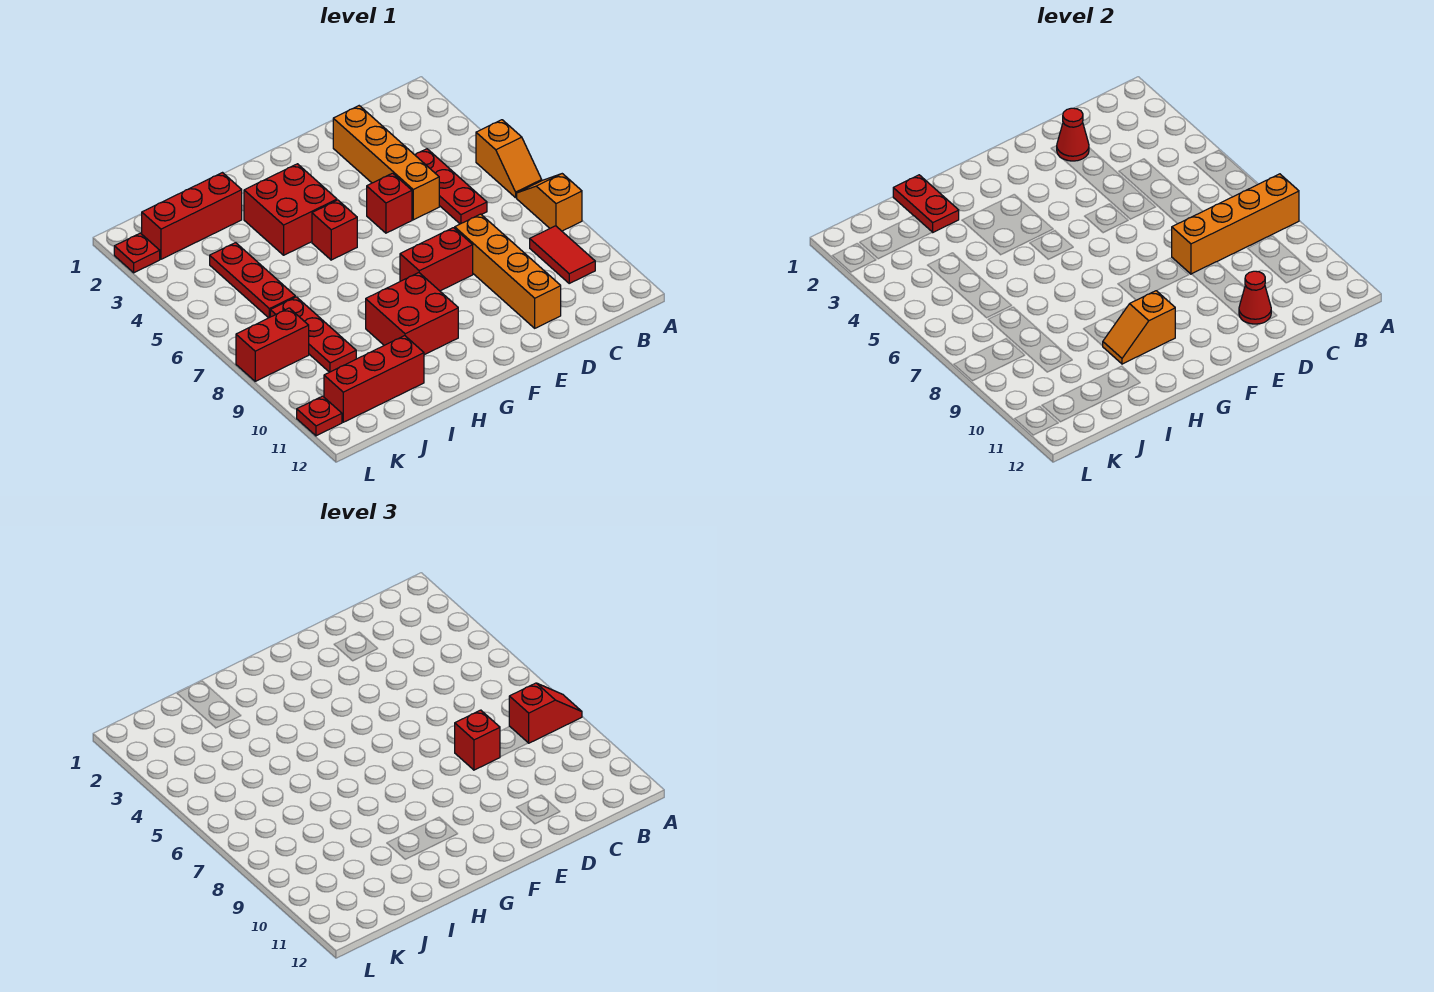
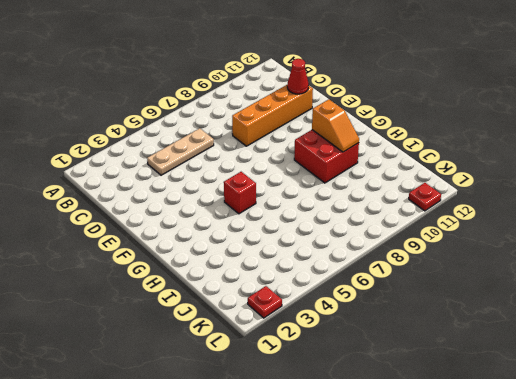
tan plate C4:C6 level 1 -> red plate C4:C6 level 1
none -> orange slope A5:A6 level 1 top 5
none -> orange slope A7:A8 level 1 top 8
none -> red tile B9:B10 level 1

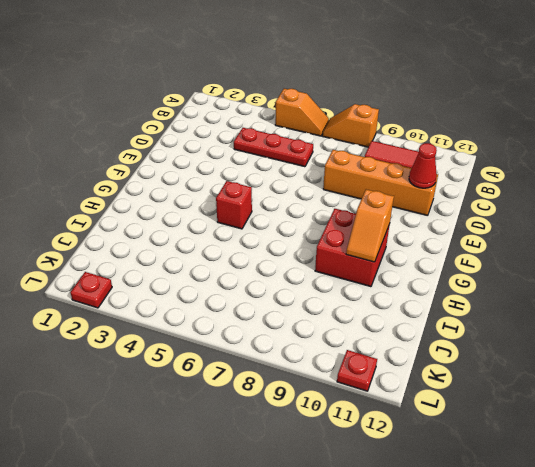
none -> orange brick D2:D5 level 1
none -> red brick E5 level 1
none -> red brick E8:F8 level 1

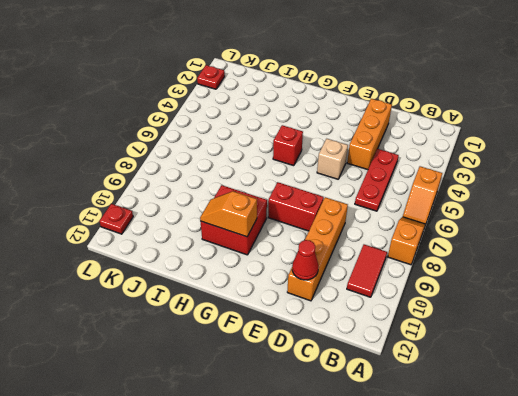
orange brick D2:D4 level 1 -> orange brick D2:D5 level 1
tan brick E5 level 1 -> red brick E5 level 1
none -> red brick G3:H4 level 1
none -> red brick I2:K2 level 1
none -> red brick I11:K11 level 1

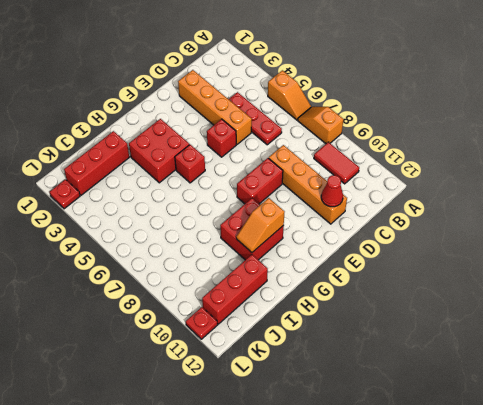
none -> red plate J4:J6 level 1
none -> red plate J7:J9 level 1
none -> red brick K8:L8 level 1

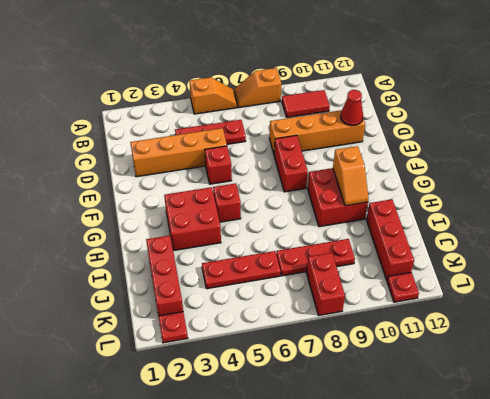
none -> orange brick A8:D8 level 2
none -> red cone D2 level 2
none -> red plate I1:I2 level 2

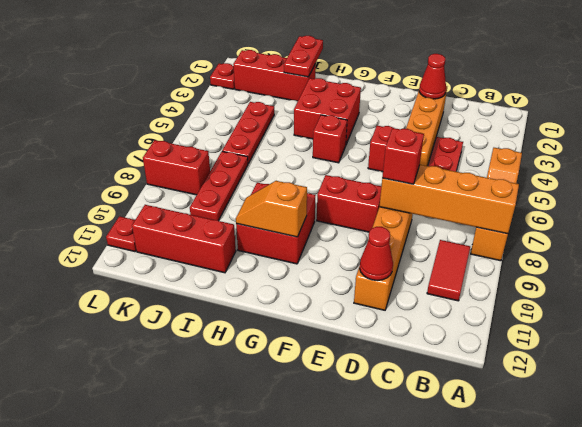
none -> red slope A8:B8 level 3 top B

